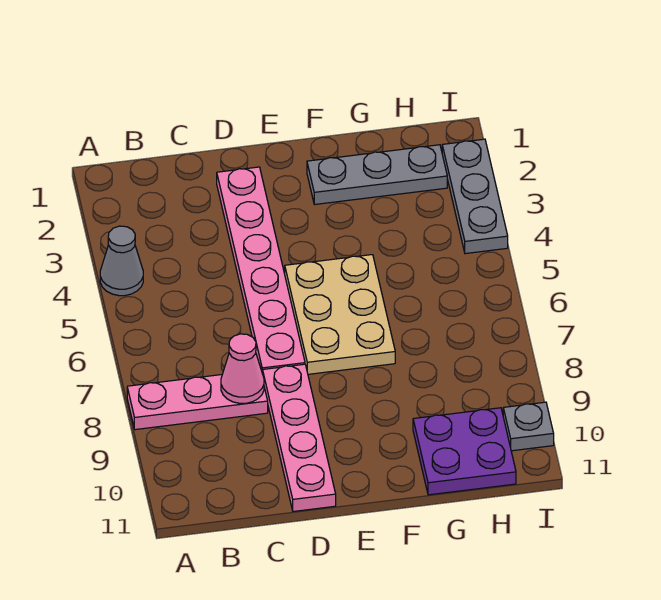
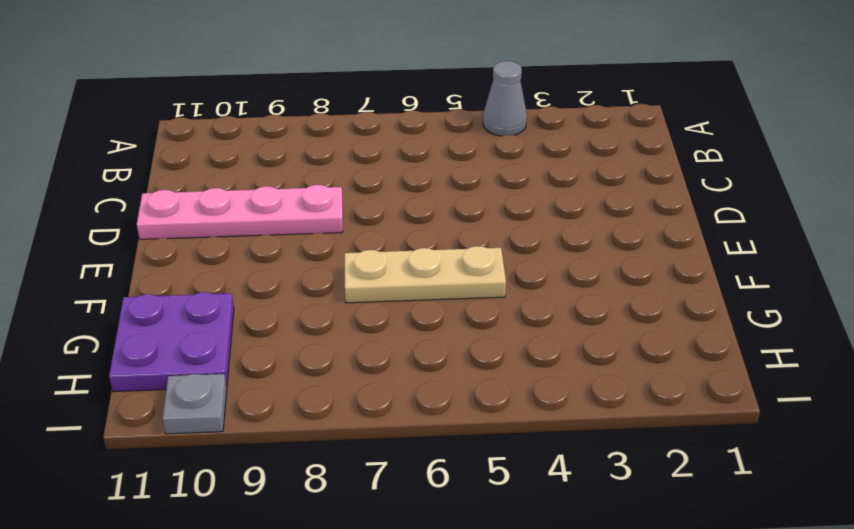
tan plate F5:F7 level 1 -> tan plate E5:F7 level 1
none -> pink plate A8:C8 level 1
none -> pink plate D2:D7 level 1

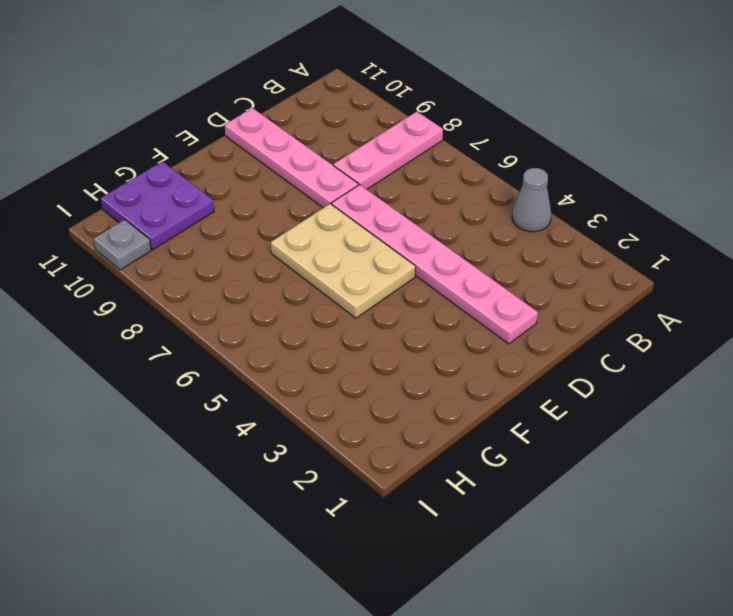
none -> grey plate F2:H2 level 1
none -> grey plate I2:I4 level 1

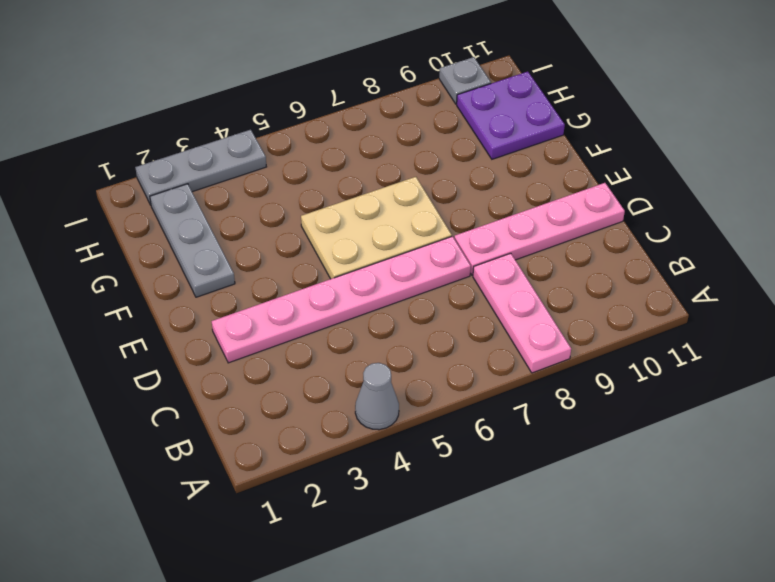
none -> pink cone C8 level 2

